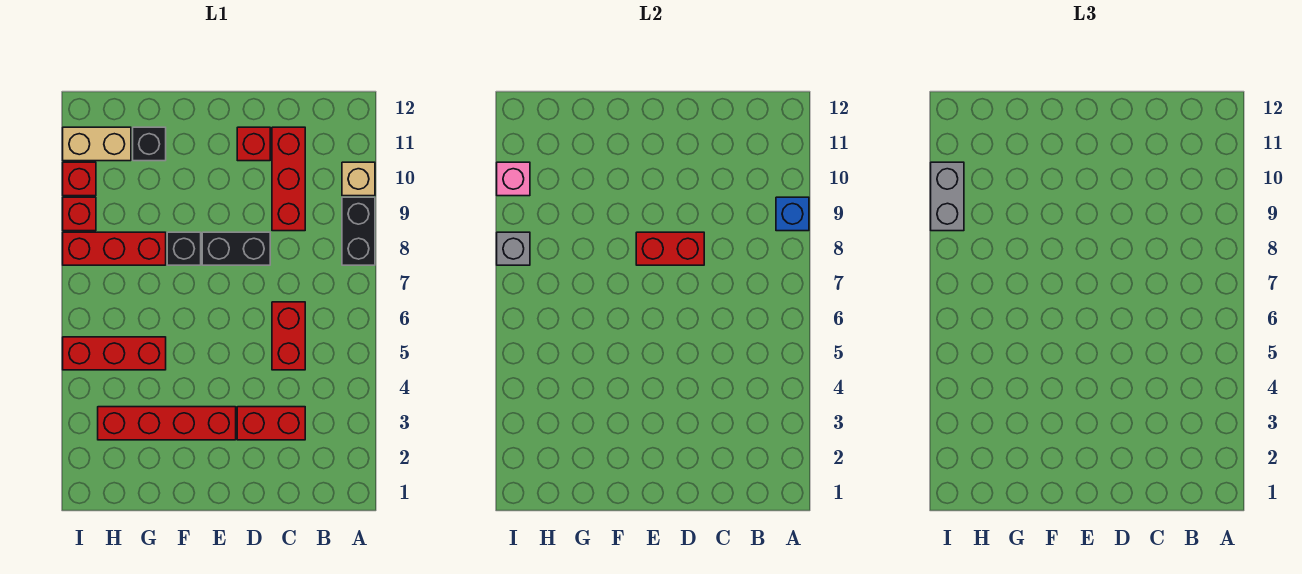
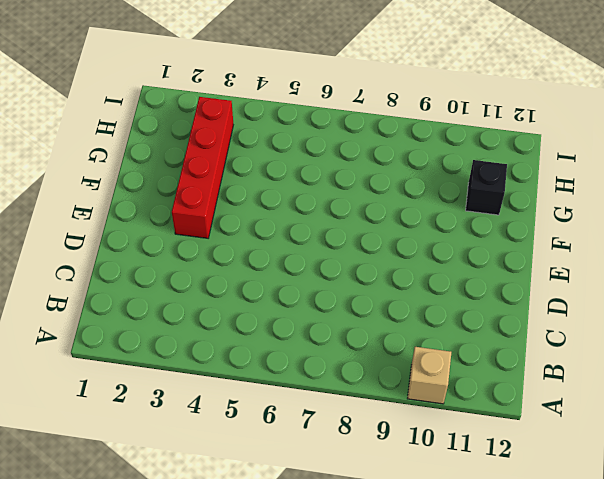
none -> black brick A8:A9 level 1
none -> red brick C3:D3 level 1
none -> red brick C5:C6 level 1

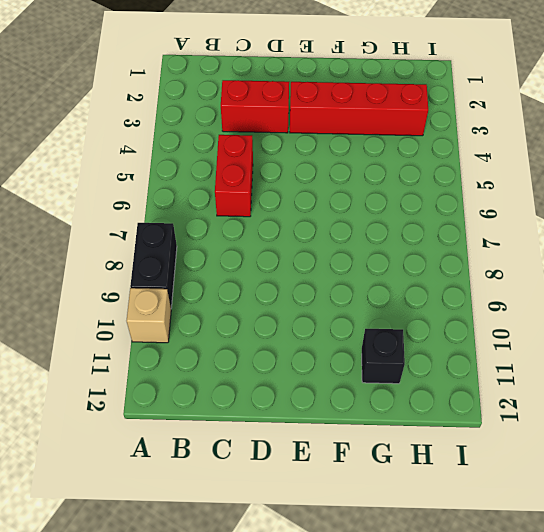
none -> red brick C9:C11 level 1
none -> black brick D8:E8 level 1
none -> red brick D11 level 1

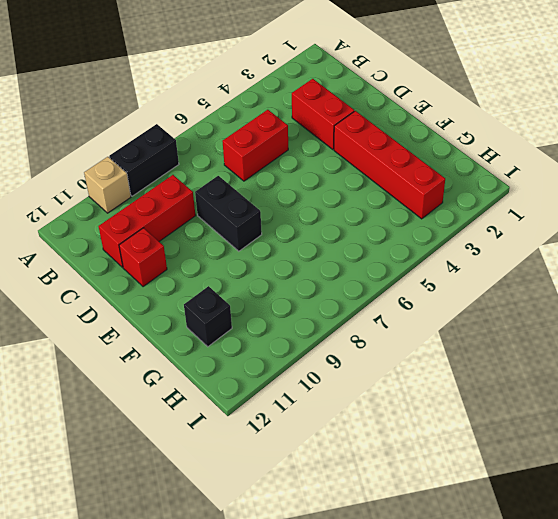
none -> black brick F8 level 1
none -> red brick G5:I5 level 1
none -> red brick G8:I8 level 1

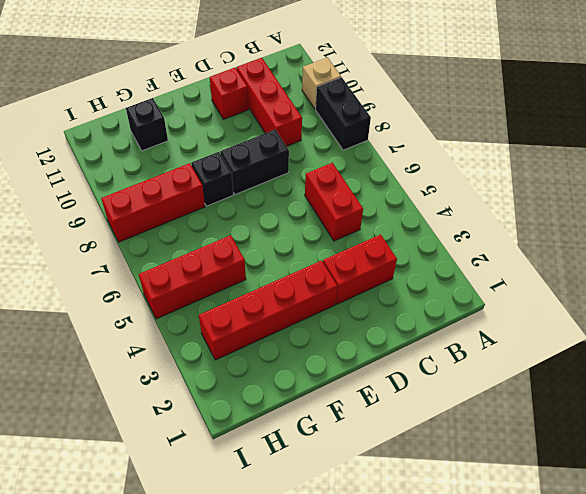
none -> tan brick H11:I11 level 1
none -> red brick I9 level 1
none -> red brick I10 level 1

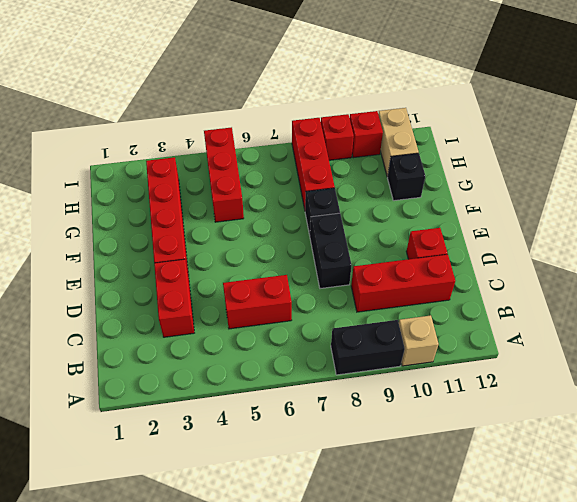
none -> blue brick A9 level 2
none -> red brick D8:E8 level 2
none -> grey brick I8 level 2

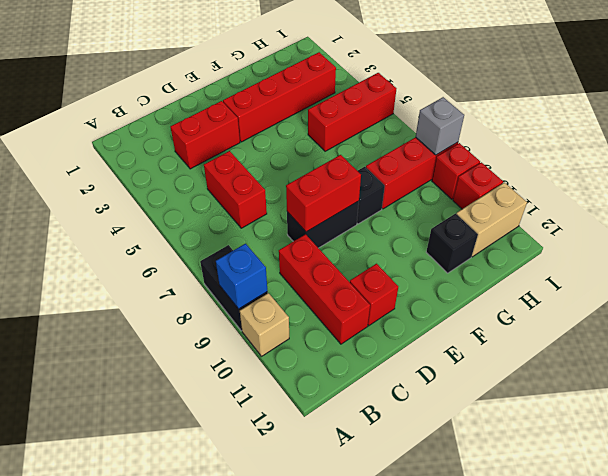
none -> pink brick I10 level 2
none -> grey brick I9:I10 level 3

